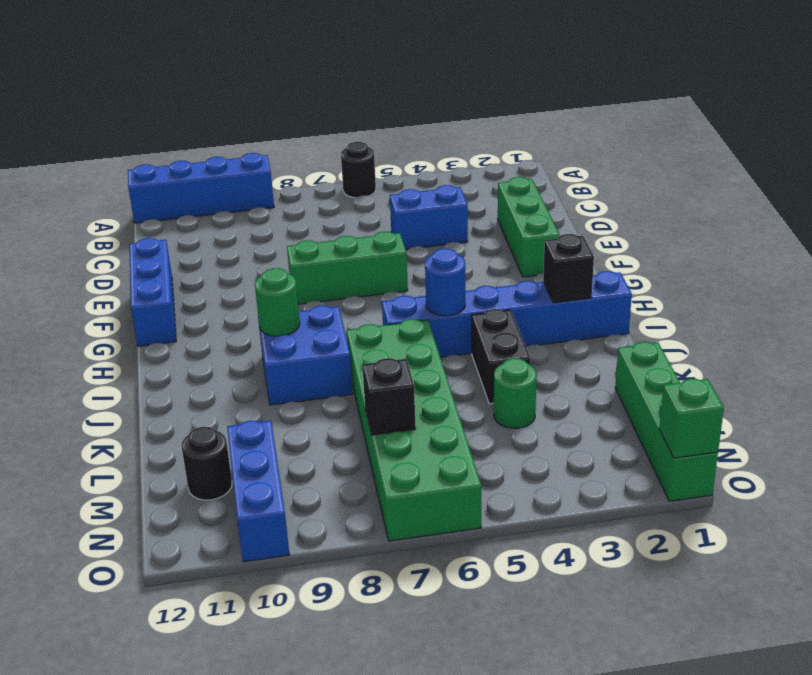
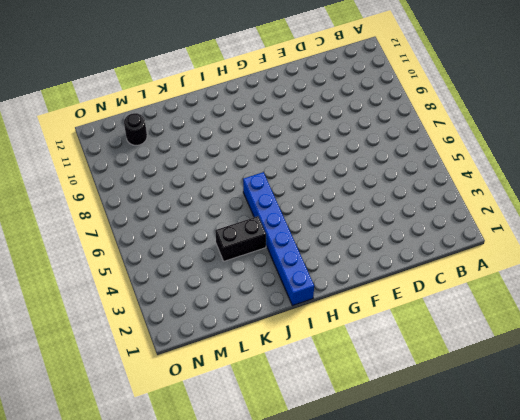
none -> black round brick A6 level 1
none -> blue brick A9:A12 level 1
none -> green brick D2:F2 level 1

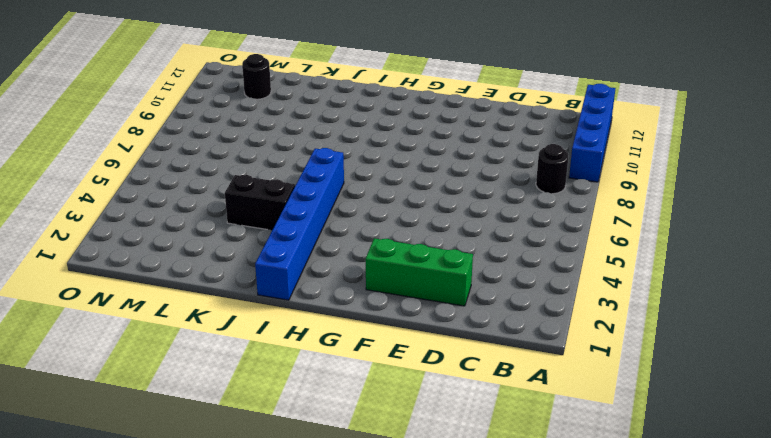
black round brick B8 level 1 -> black round brick A6 level 1
none -> blue brick D4:D5 level 1
none -> blue brick E12:G12 level 1
none -> green brick F6:F8 level 1

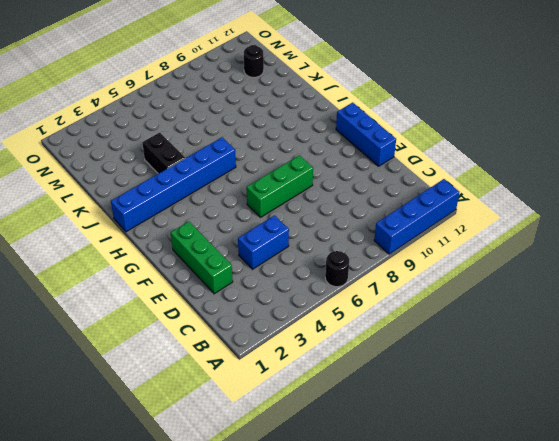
none -> blue brick I8:J9 level 1
none -> green brick J6:O7 level 1
none -> green brick L1:O1 level 1

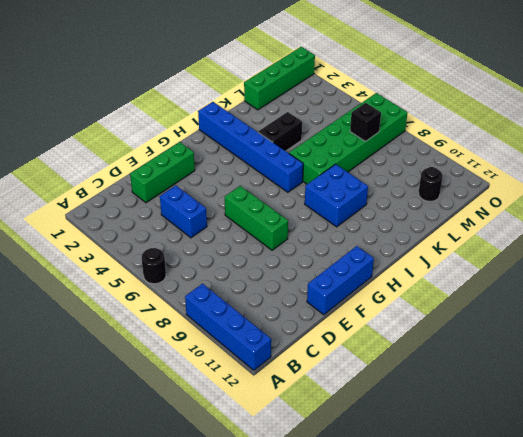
none -> green round brick L4 level 1
none -> blue brick M10:O10 level 1
none -> black brick I2 level 2

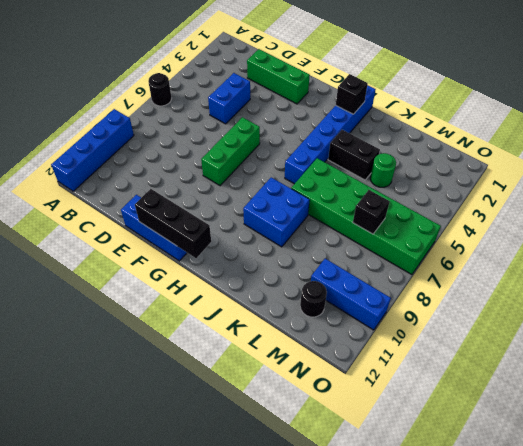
black brick F12:H12 level 2 -> none
none -> green brick L1:O1 level 1
none -> blue round brick I5 level 2
none -> green round brick I9 level 2

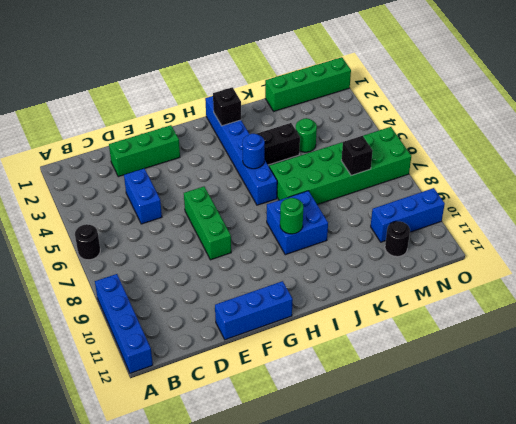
none -> green brick O1 level 2

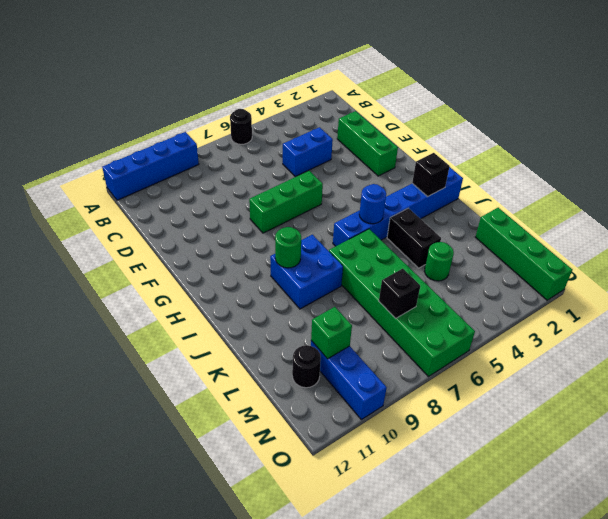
green brick M10 level 2 -> green brick O1 level 2
none -> blue brick E12:G12 level 1

